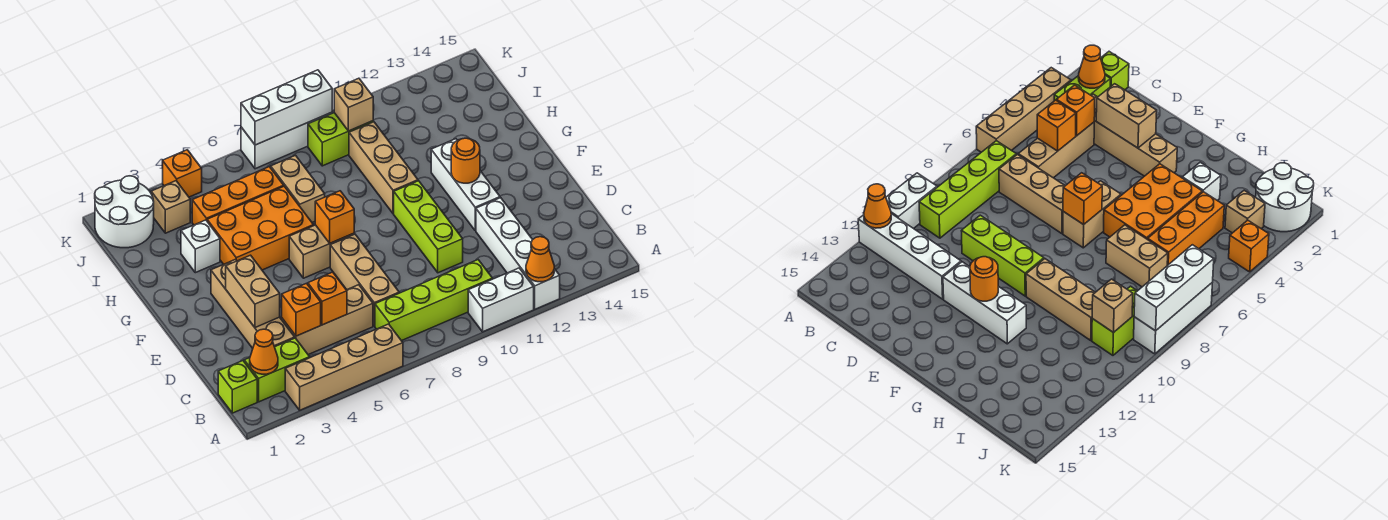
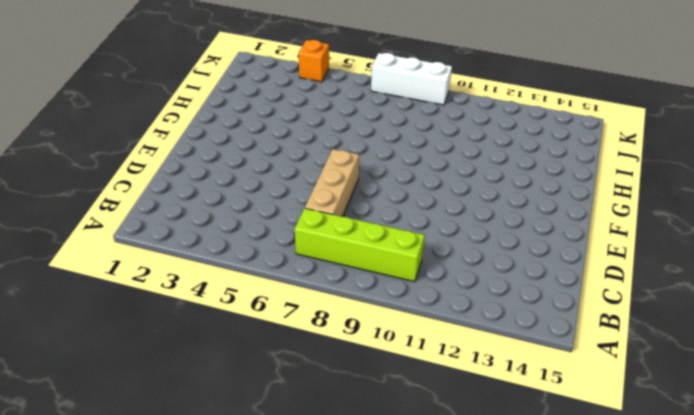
none -> tan brick A3:A6 level 1
none -> white brick A10:A11 level 1
none -> white brick A12:D12 level 1
none -> lime brick B1 level 1

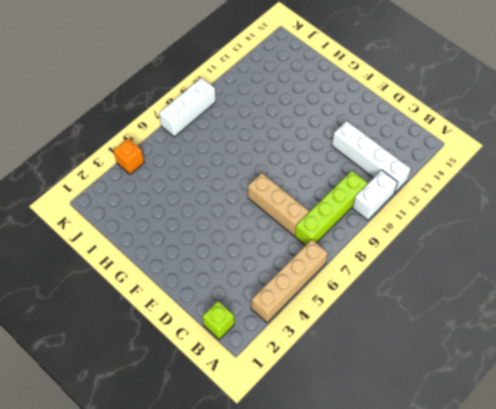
none -> lime brick B2:B3 level 1
none -> tan brick C3:F3 level 1
none -> tan brick C4:C6 level 1
none -> lime brick D10:F10 level 1

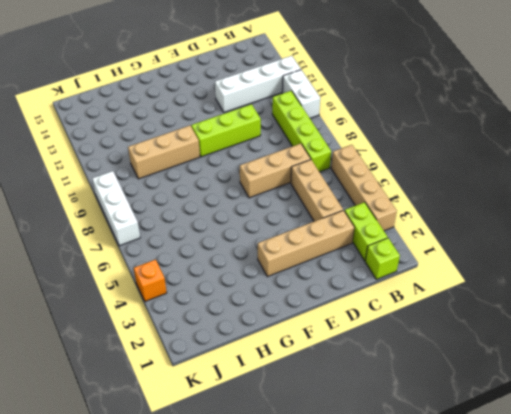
none -> white brick E12:G12 level 1
none -> tan brick F6:F7 level 1
none -> orange brick G4:H6 level 1
none -> white brick H3 level 1

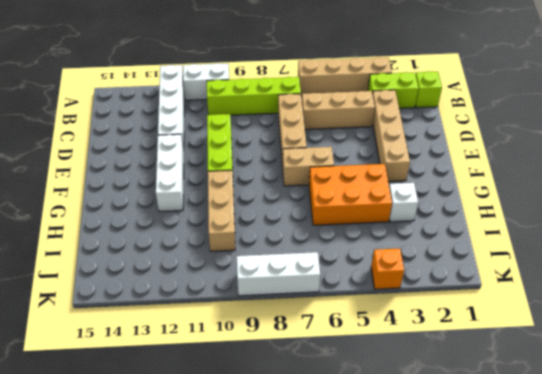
none -> tan brick H7:I7 level 1
none -> orange brick I4:I6 level 1
none -> white round brick J1:K2 level 1
none -> tan brick J3 level 1

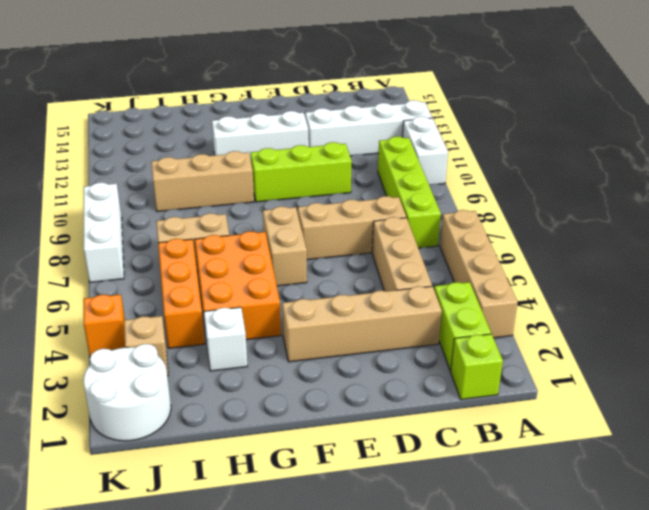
none -> lime brick J9:J10 level 1
none -> orange cone A12 level 2
none -> orange cone B2 level 2
none -> orange brick C4 level 2

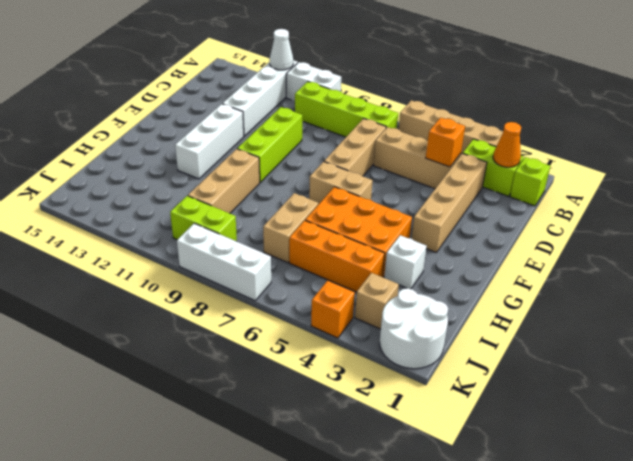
white cone A12 level 2 -> orange cone A12 level 2
none -> orange brick C5 level 2
none -> tan brick D3:E3 level 2
none -> orange brick F7 level 2
none -> orange round brick F12 level 2

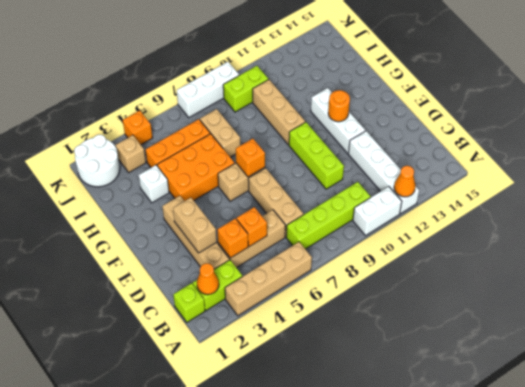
none -> tan brick J10 level 2
none -> white brick K7:K9 level 2

